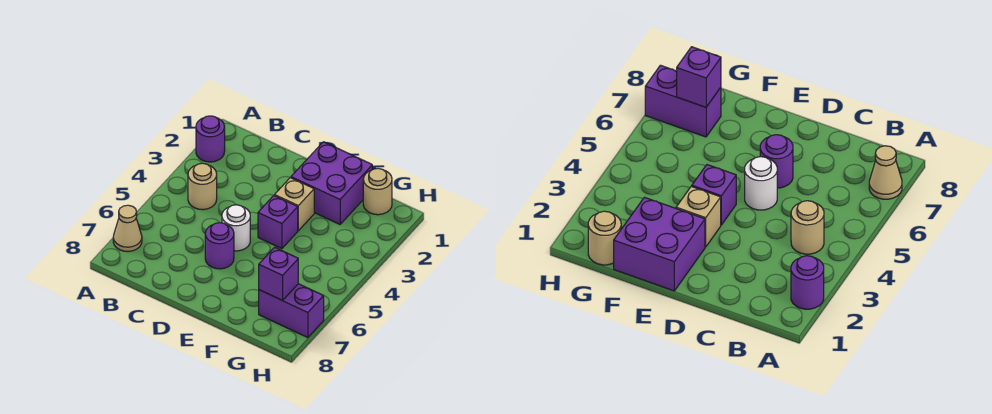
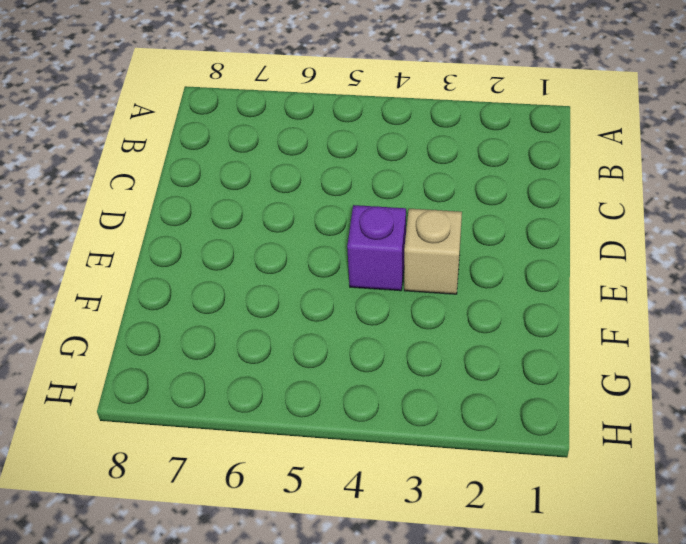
none -> purple round brick A2 level 1
none -> tan cone A7 level 1

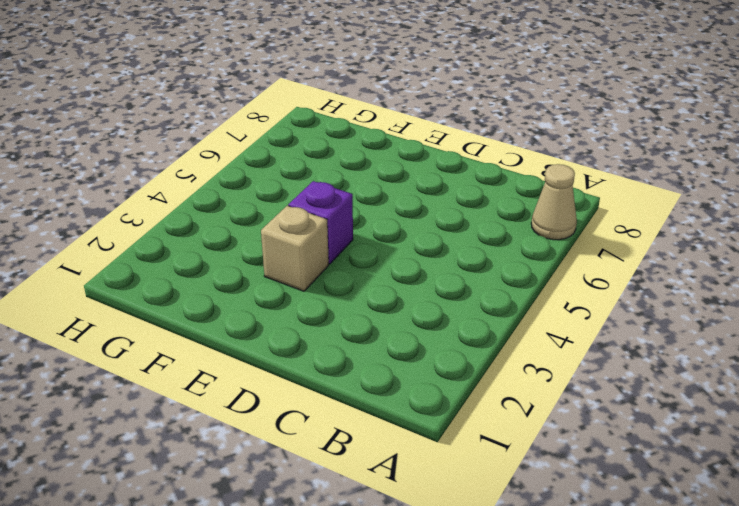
none -> purple round brick A2 level 1
none -> tan round brick B4 level 1

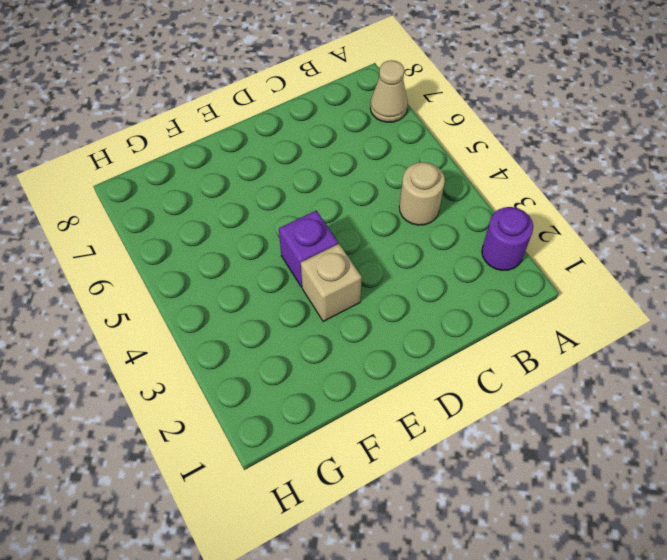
none -> white round brick D5 level 1
none -> purple round brick D6 level 1

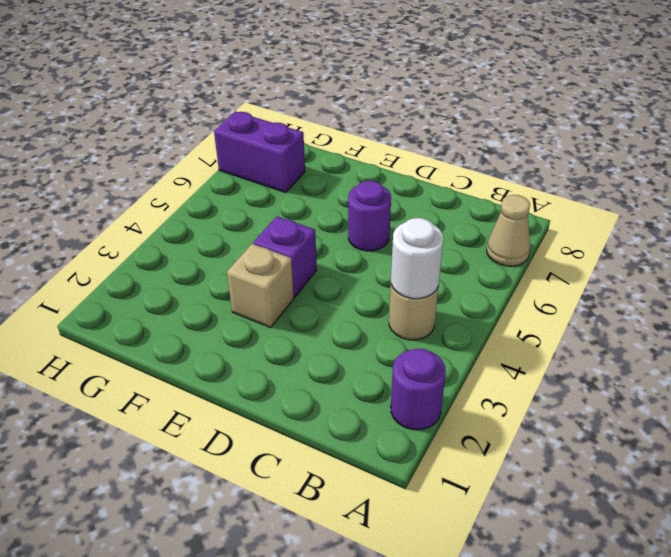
white round brick B4 level 2 -> white round brick D5 level 1
none -> purple brick E1:F2 level 1
none -> tan round brick G1 level 1

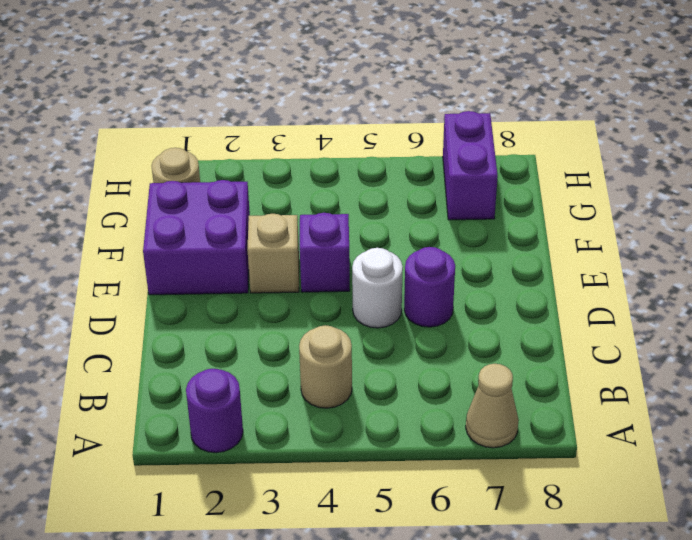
none -> purple brick G7 level 2

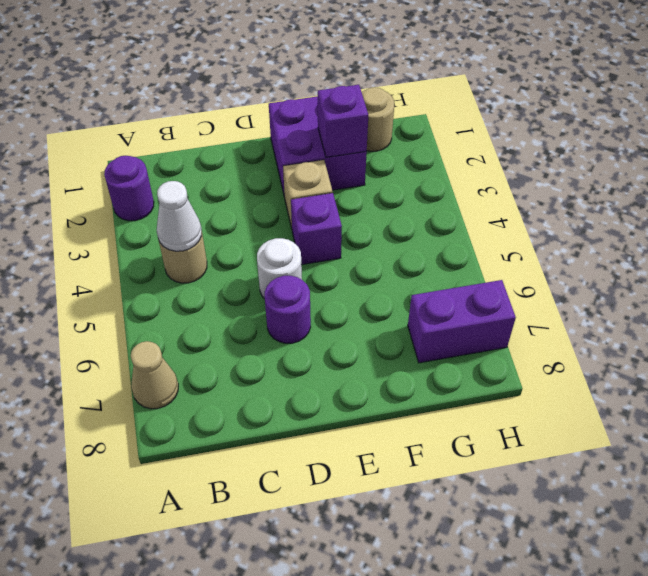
white cone B4 level 2 -> none
purple brick F2 level 2 -> purple brick G7 level 2

